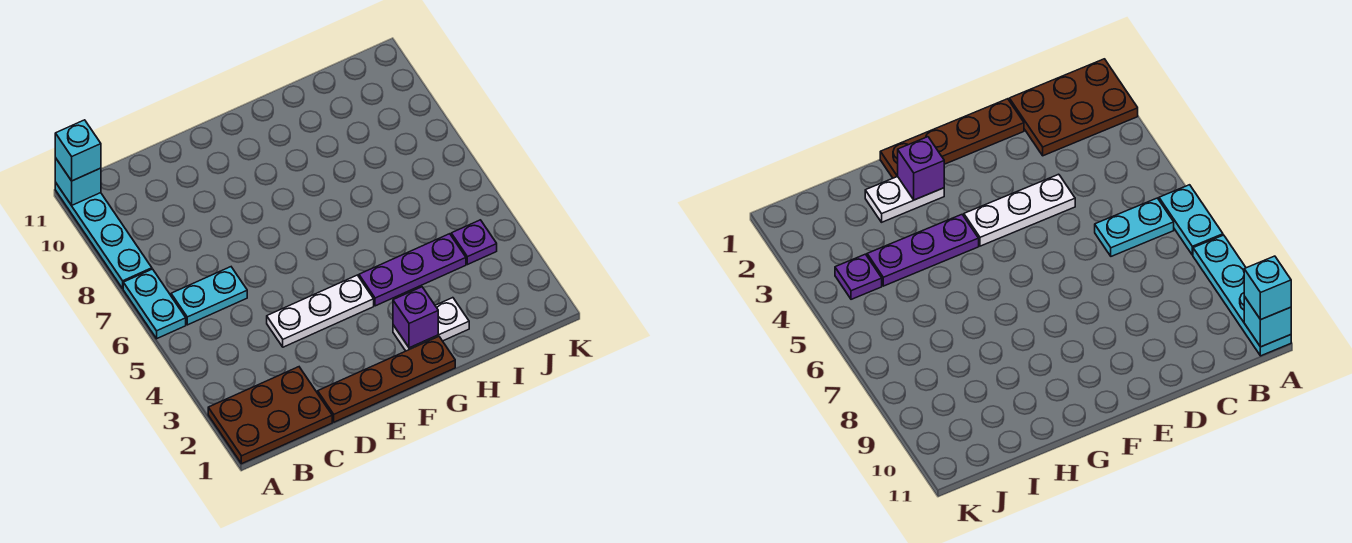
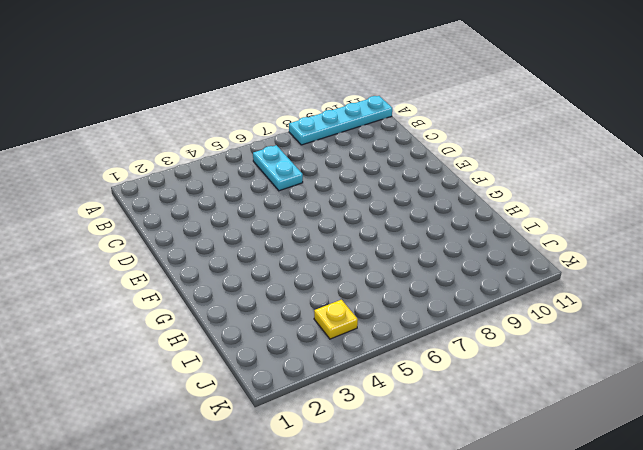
yellow plate J4 level 1 -> purple plate J4 level 1
none -> brown plate A1:C2 level 1
none -> cyan plate A6:A7 level 1
none -> brown plate D1:G1 level 1

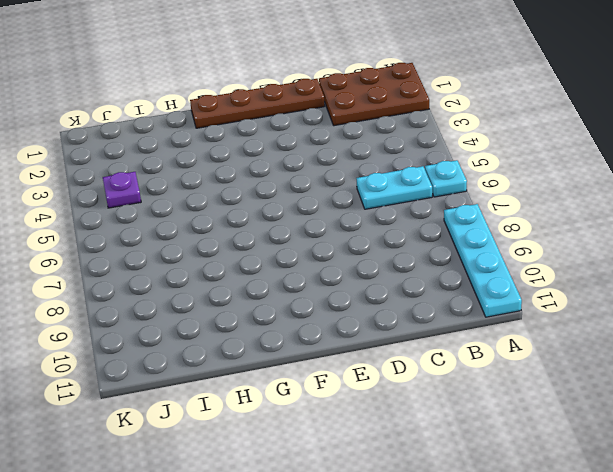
cyan plate A6 level 1 -> cyan plate A6:A7 level 1
none -> white plate D4:F4 level 1
none -> white plate G2:H2 level 1
none -> purple plate G4:I4 level 1

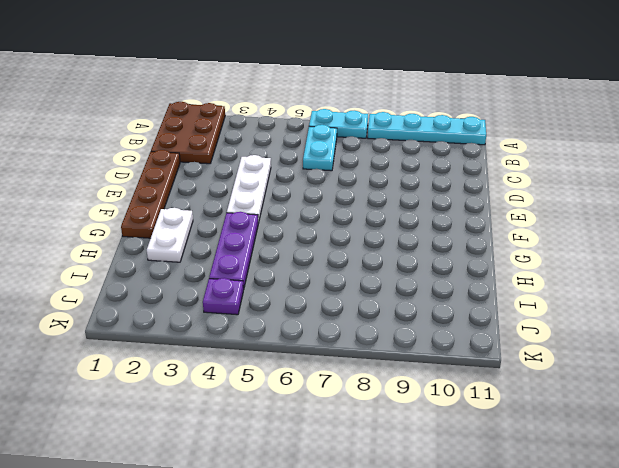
none -> cyan brick A11 level 2
none -> purple brick G2 level 2
none -> cyan brick A11 level 3

